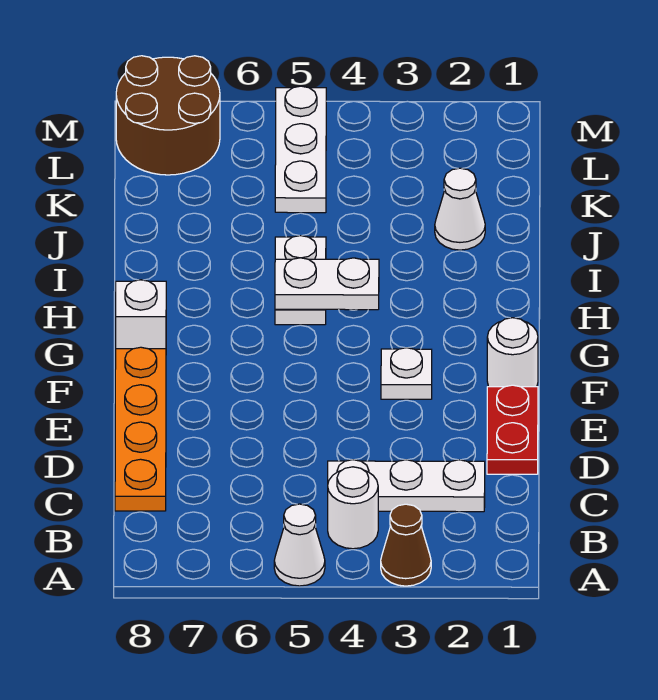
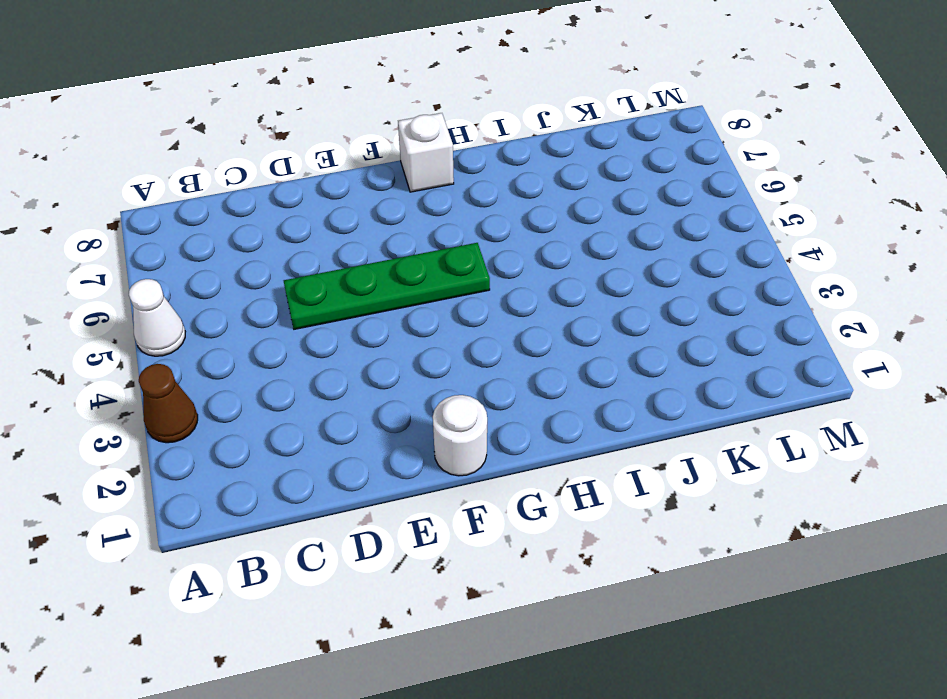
green plate D5:G5 level 1 -> none
none -> white round brick B4 level 1
none -> white plate C2:C4 level 1
none -> orange plate C8:F8 level 1

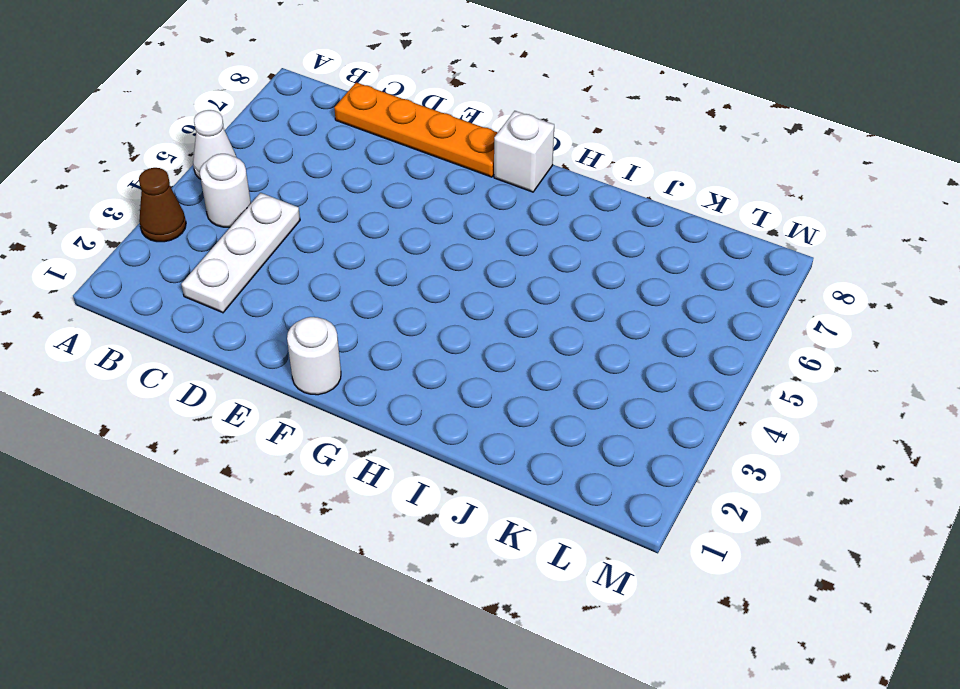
none -> red plate D1:E1 level 1
none -> white plate F3 level 1
none -> white plate H5:I5 level 1

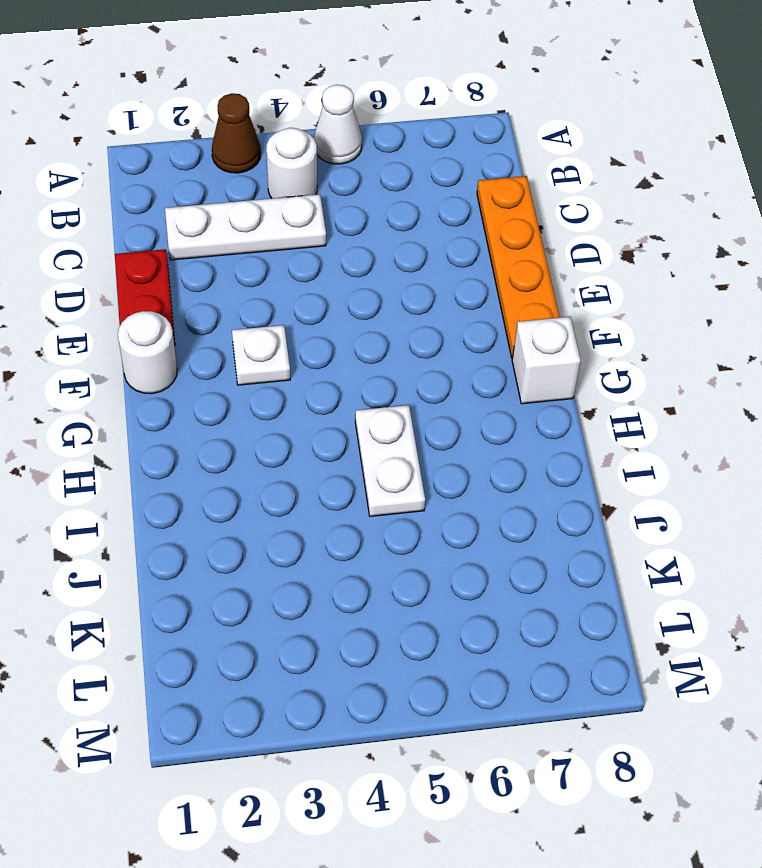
none -> white cone J2 level 1
none -> white plate K5:M5 level 1
none -> brown round brick L7:M8 level 1

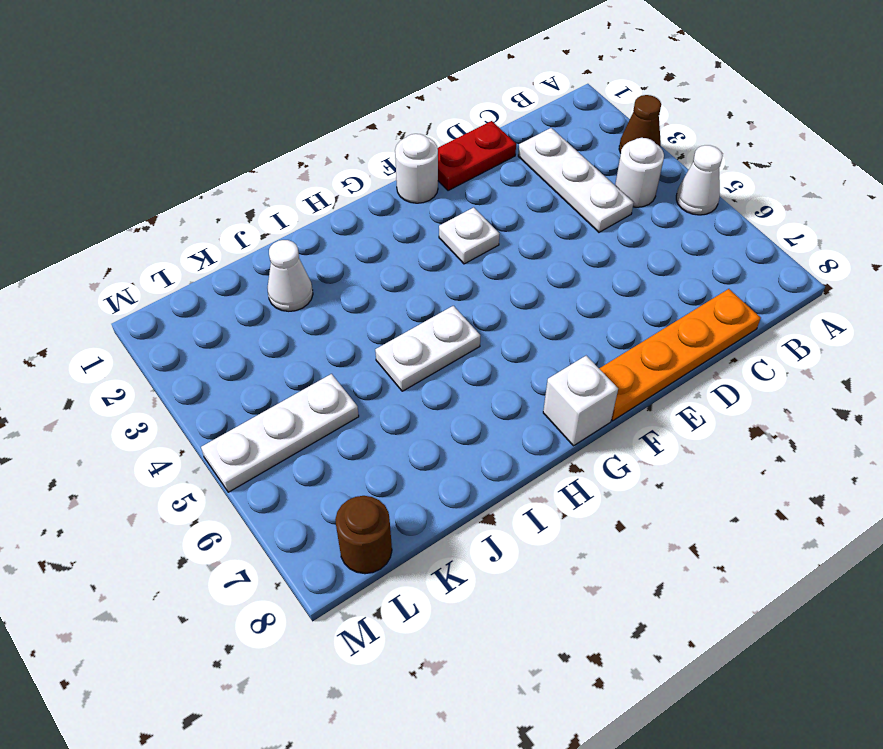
brown round brick L8 level 1 -> brown round brick L7:M8 level 1
none -> white plate H4:H5 level 2

